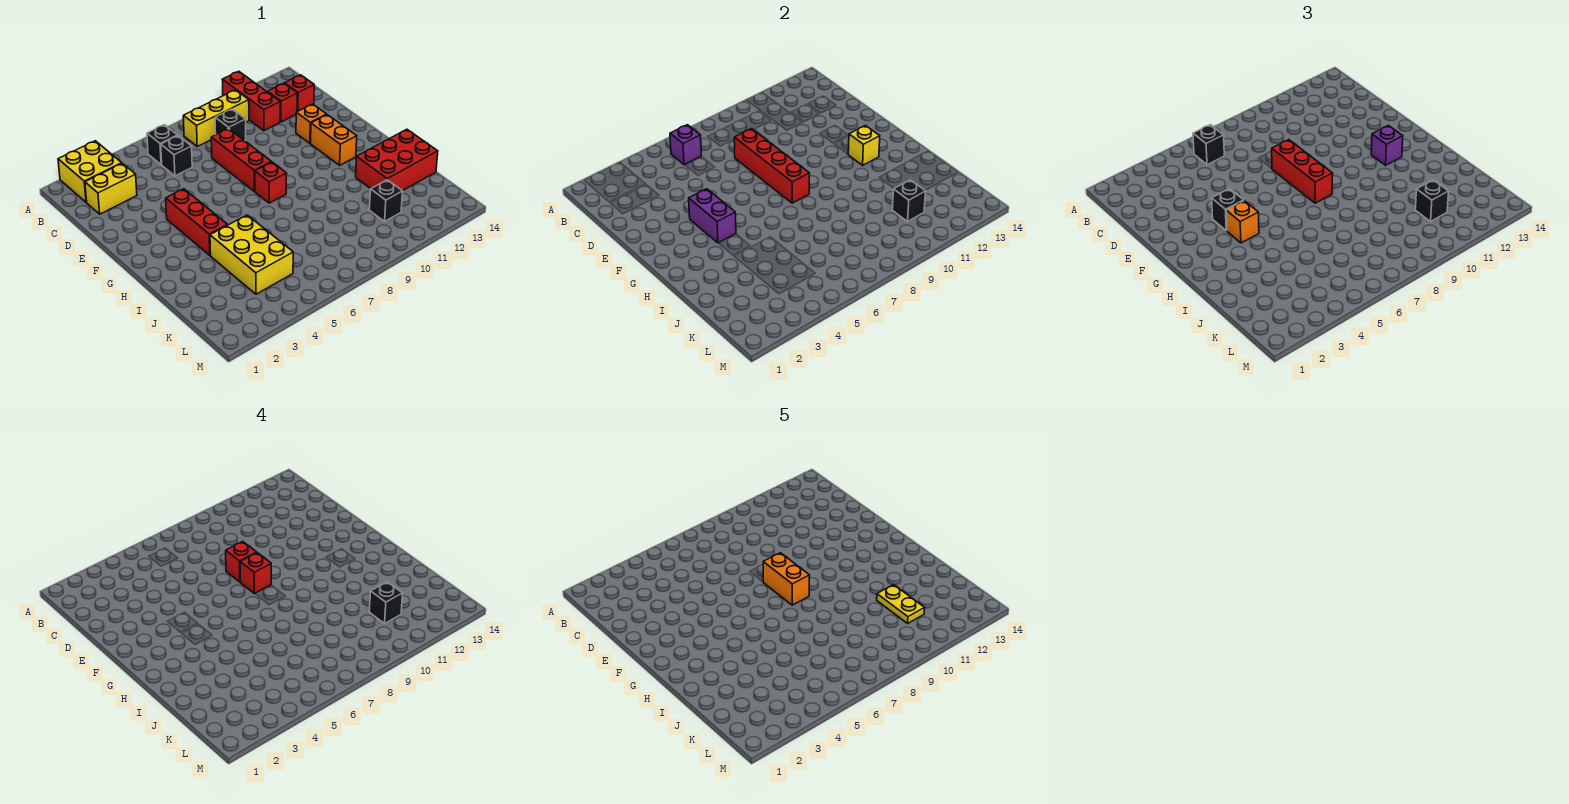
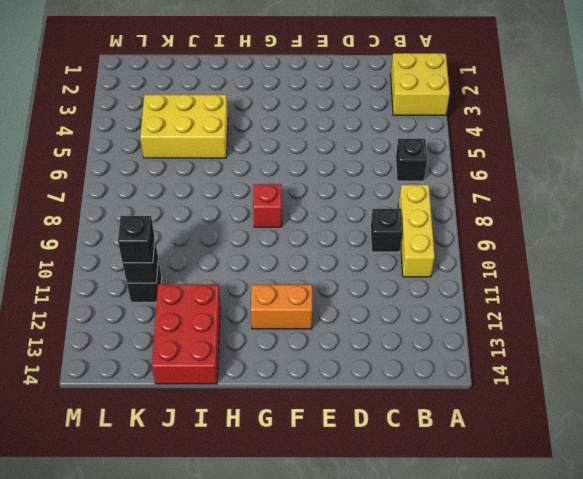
none -> red brick A11:C11 level 1
none -> yellow brick C2:C3 level 1
none -> black brick C6 level 1
none -> red brick C12 level 1

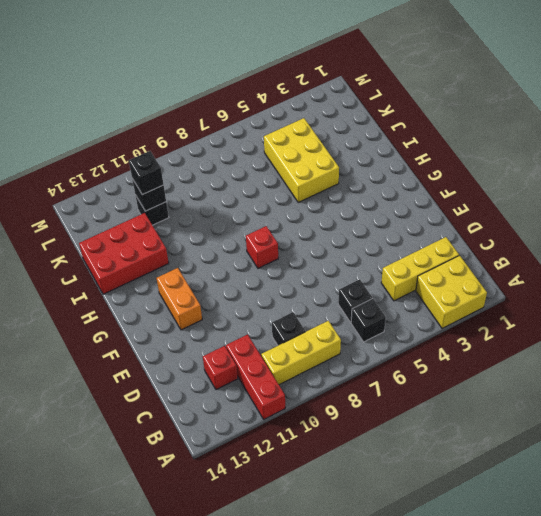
yellow brick C2:C4 level 1 -> yellow brick C2:C3 level 1
none -> red brick C13 level 1
none -> red brick D8:F8 level 1
none -> orange brick E12 level 1
none -> red brick F4:H4 level 1

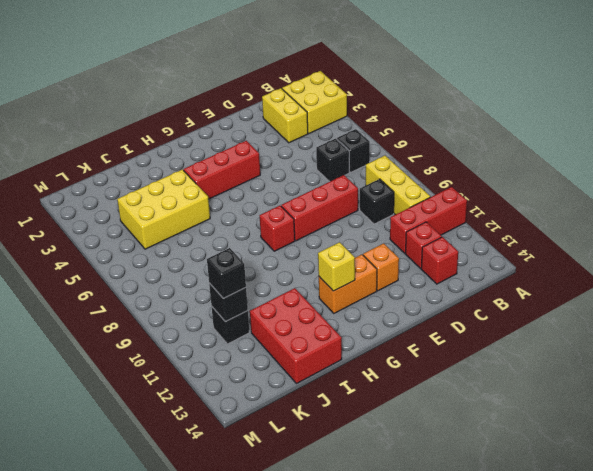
none -> purple brick B6 level 2
none -> red brick D8:G8 level 2
none -> purple brick F4:G4 level 2
none -> black brick B6 level 3

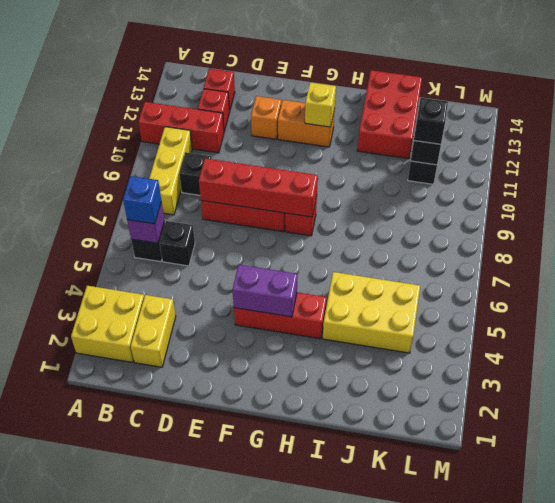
blue brick B6 level 3 -> black brick B6 level 3
none -> red brick E8:G8 level 3
none -> black brick F4 level 3
none -> orange brick G4 level 3
none -> purple brick G12 level 3

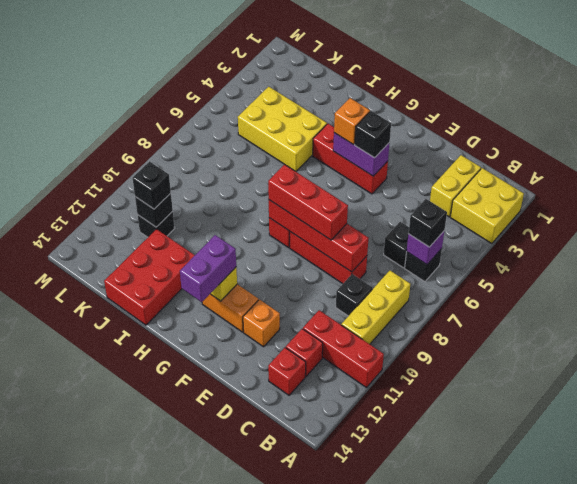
purple brick G12:G13 level 3 -> purple brick G12 level 3
none -> red brick E8 level 4
none -> red brick F8 level 4
none -> black brick K11 level 4
none -> orange brick F8:G8 level 5

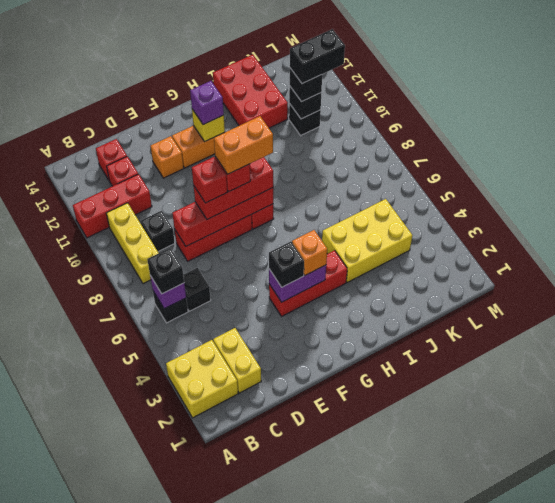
black brick K11:L11 level 4 -> black brick K11 level 4
none -> yellow plate J11:K11 level 5

